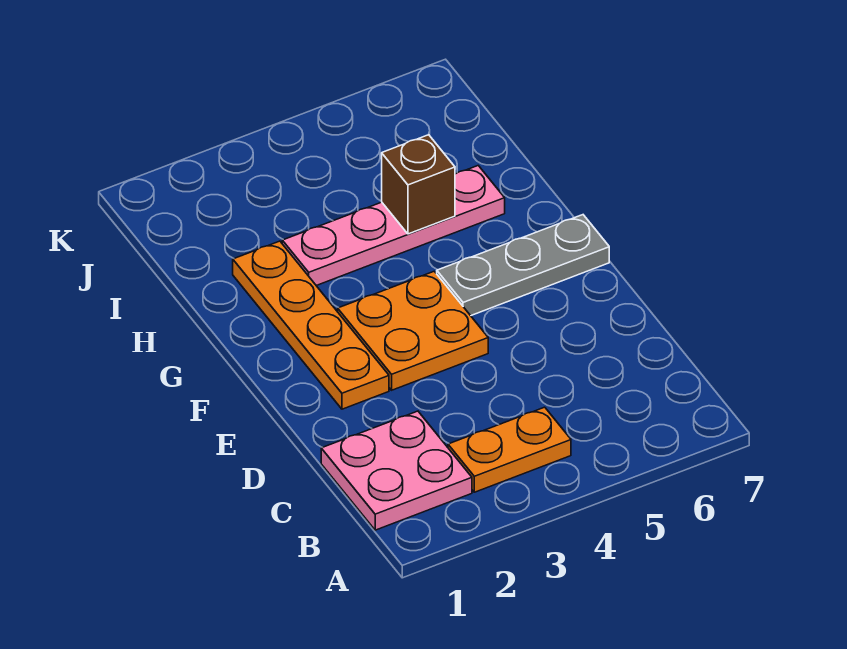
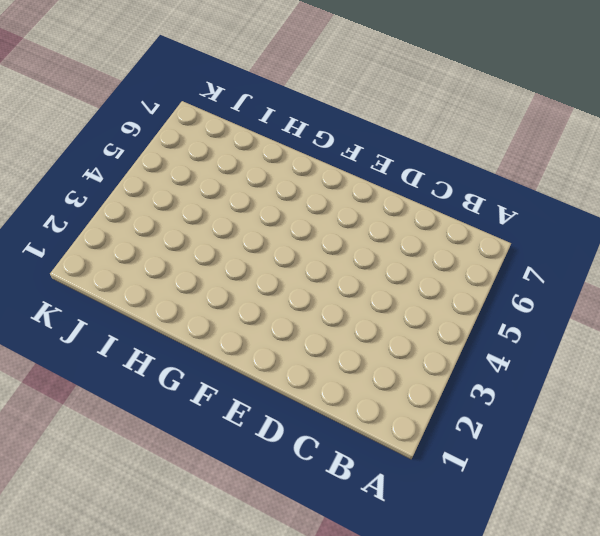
none -> pink plate B1:C2 level 1
none -> orange plate B3:B4 level 1

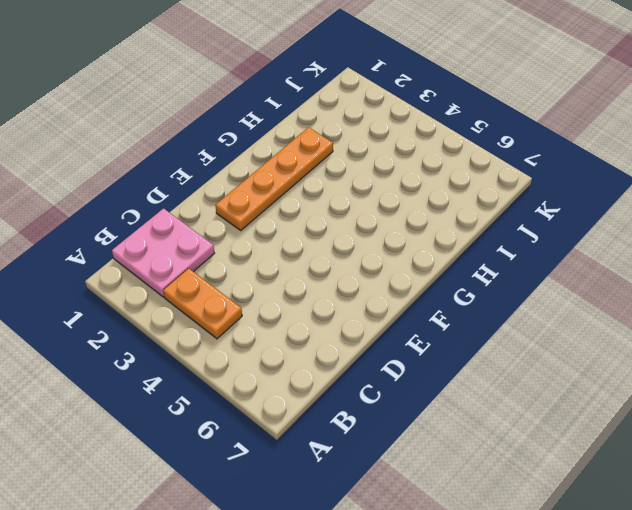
none -> orange plate E3:F4 level 1
none -> grey plate F5:F7 level 1

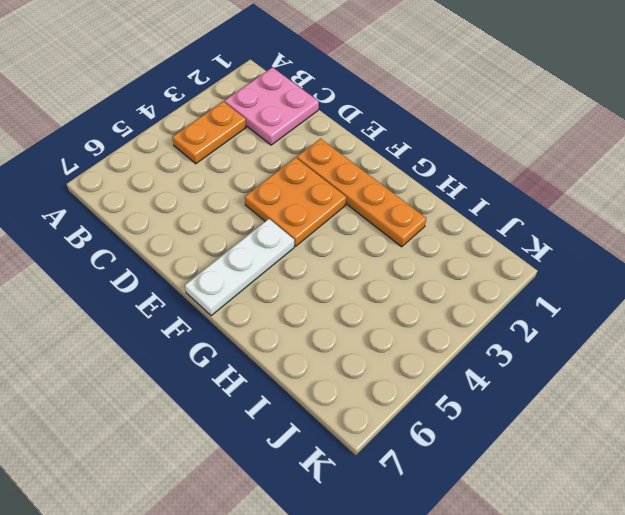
white plate F5:F7 level 1 -> grey plate F5:F7 level 1
none -> pink plate H3:H6 level 1
none -> brown brick H5 level 2

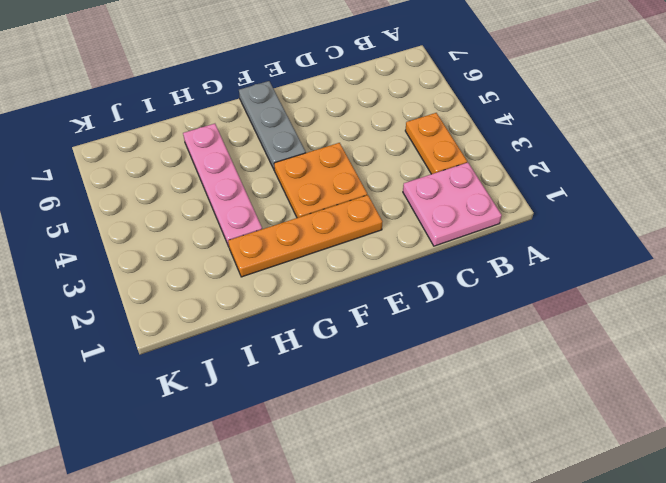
none -> brown brick H5 level 2

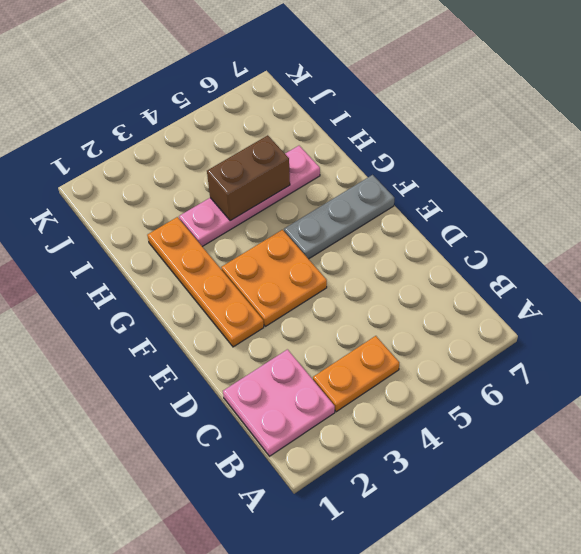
brown brick H4:H5 level 2 -> brown brick H5 level 2

